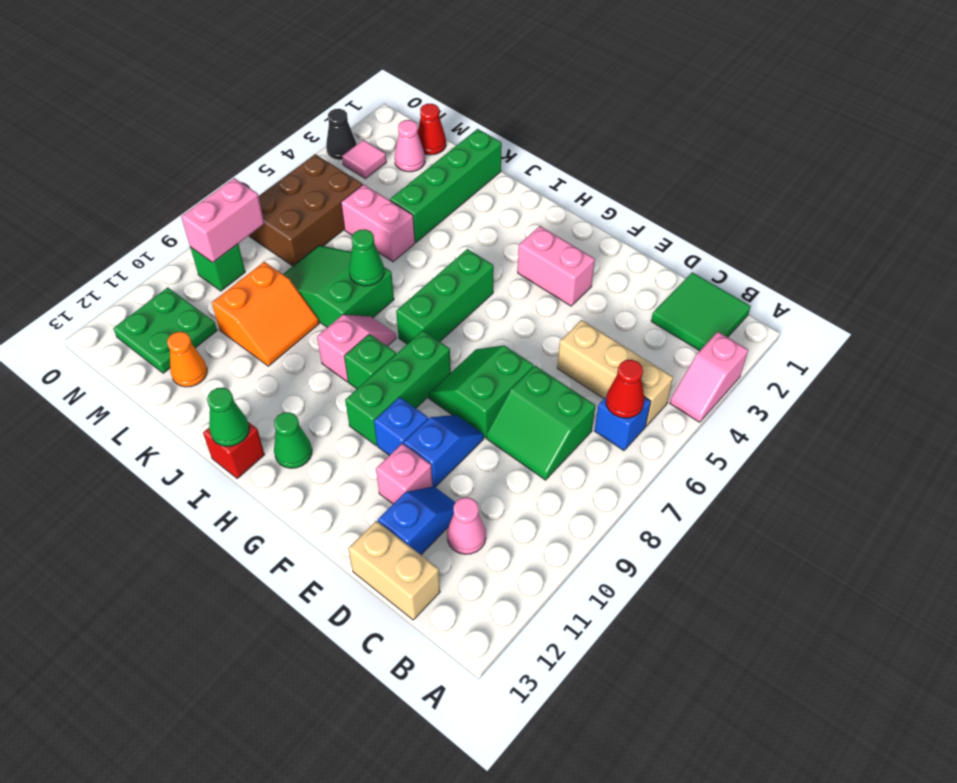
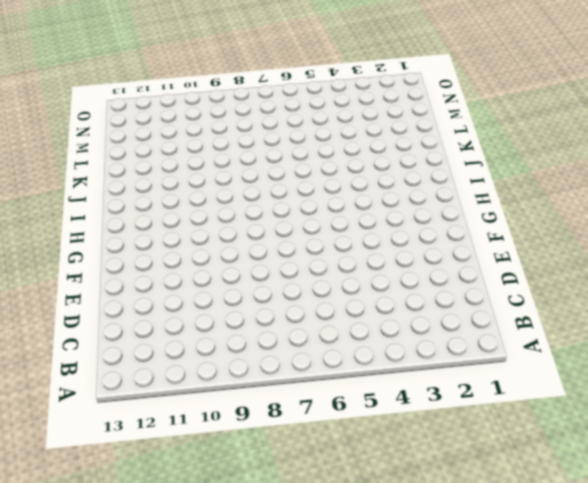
none -> pink slope A3:A4 level 1 top 3
none -> green tile B1:C2 level 1
none -> tan brick B5:D5 level 1
none -> blue brick B6 level 1

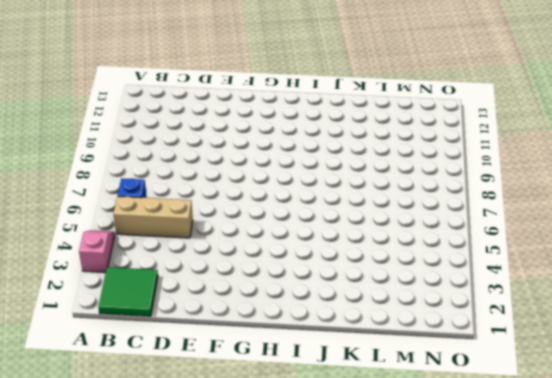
none -> green slope C7:D8 level 1 top 7
none -> pink cone C11 level 1
none -> tan brick C13:D13 level 1
none -> blue slope D11:D12 level 1 top 12

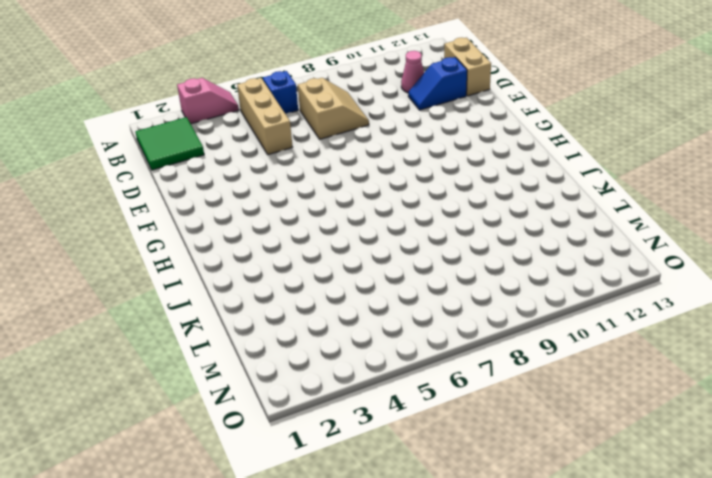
tan slope C7:D8 level 1 top 7 -> green slope C7:D8 level 1 top 7
none -> green slope E7:F8 level 1 top E
none -> blue slope E9:E10 level 1 top 10
none -> pink brick E11 level 1
none -> pink brick F3:G3 level 1

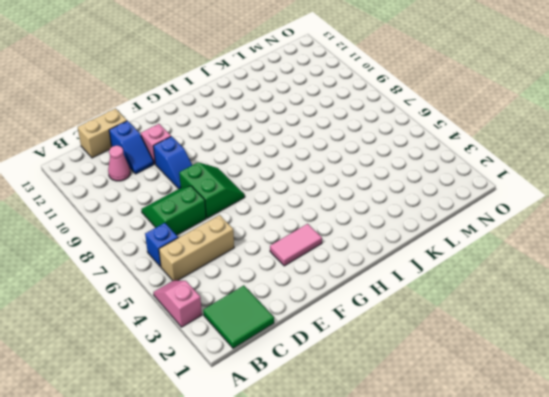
pink tile F3:G3 level 1 -> pink brick F3:G3 level 1
none -> blue brick F10 level 1
none -> green brick G8:G10 level 1
none -> green brick H5:H7 level 1
none -> green brick H9 level 1

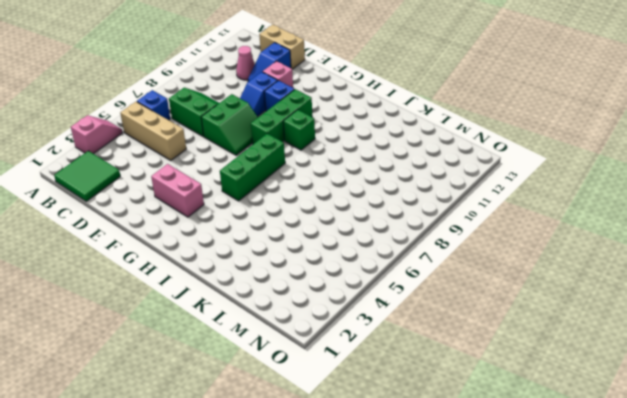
none -> green cone H12 level 1
none -> pink slope I8:I9 level 1 top 9
none -> red brick I13 level 1
none -> green slope J7:L8 level 1 top J

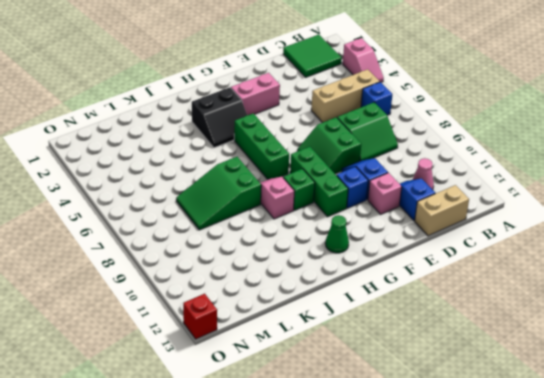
black slope H3:I4 level 1 top 3 -> none
red brick O13 level 1 -> red brick I13 level 1
none -> green brick K1:K4 level 1
none -> pink brick K5:L5 level 1
none -> orange slope K9:L10 level 1 top L
none -> orange cone L12 level 1

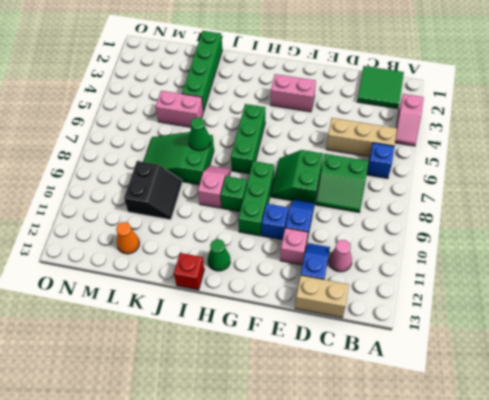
black slope K9:L10 level 1 top L -> orange slope K9:L10 level 1 top L
none -> red cone M1 level 1
none -> pink cone M2 level 1
none -> brown brick M5:N7 level 1
none -> green plate M11:N12 level 1

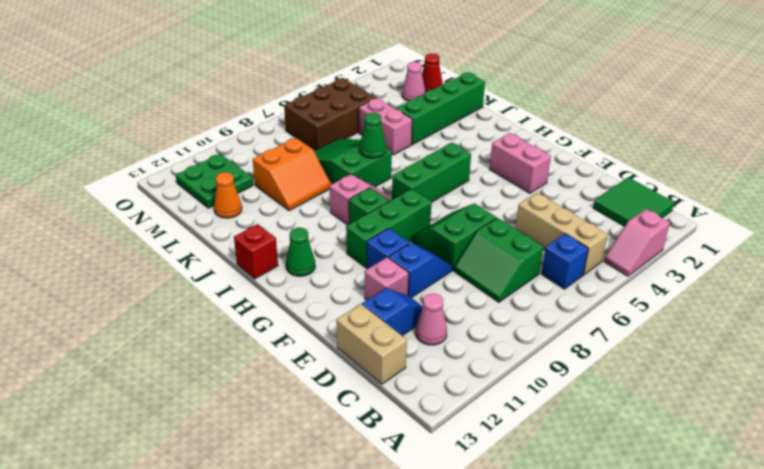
none -> pink tile N3 level 1
none -> green brick N9 level 1
none -> black cone O3 level 1
none -> red cone B6 level 2

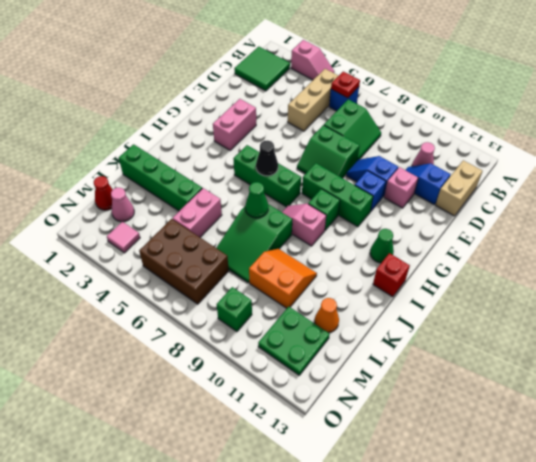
red plate B6 level 2 -> red cone B6 level 2
black cone H6 level 2 -> black cone O3 level 1
none -> green cone I13 level 2
none -> pink brick N8:N9 level 2

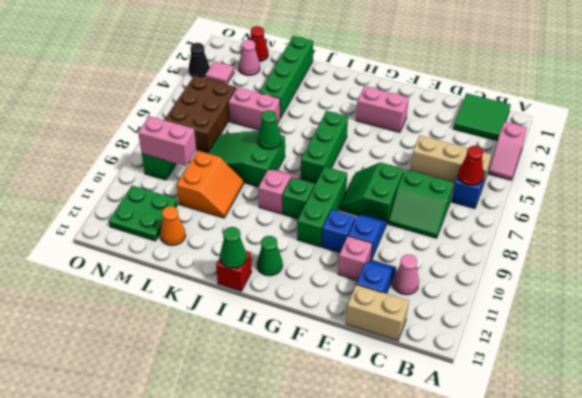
pink brick M9:N9 level 2 -> pink brick N8:N9 level 2

